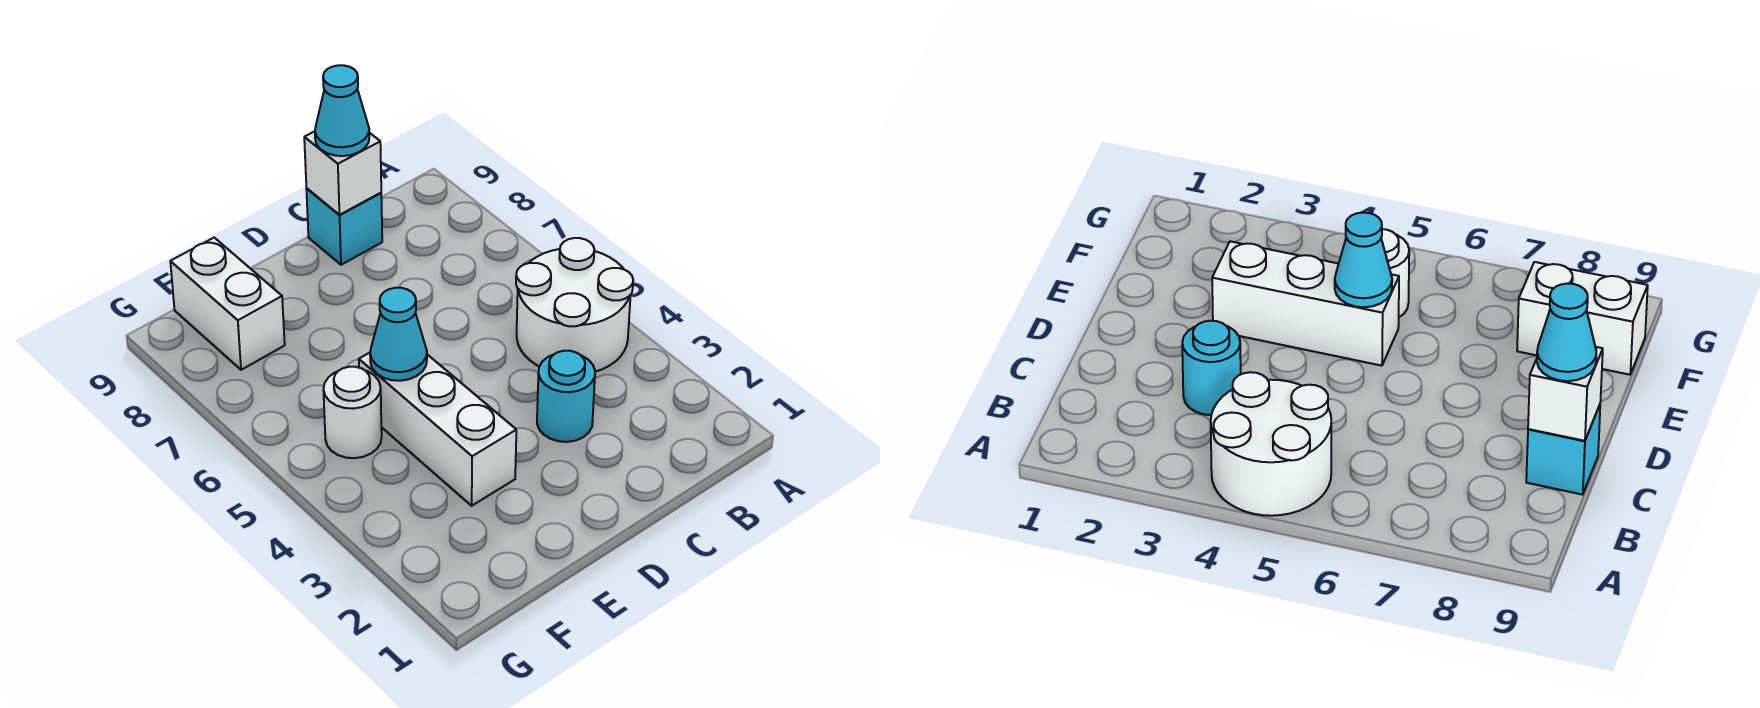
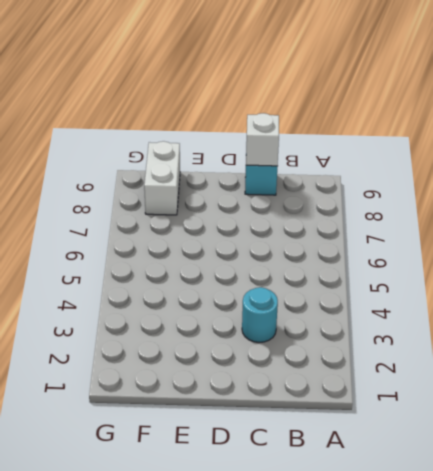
none -> white round brick A4:B5 level 1
none -> white brick E3:E5 level 1

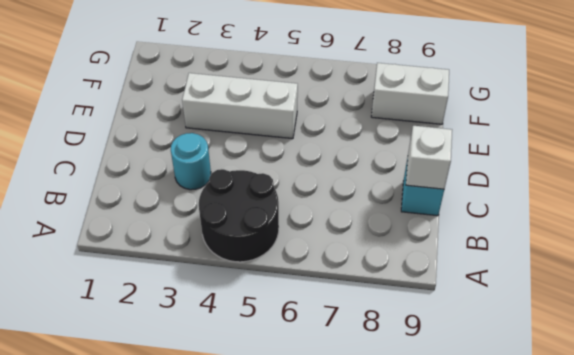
black round brick A4:B5 level 1 -> white round brick A4:B5 level 1
none -> white round brick F5 level 1
none -> cyan cone E5 level 2

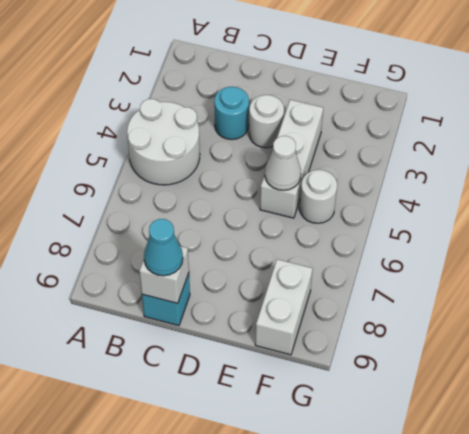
white round brick D3 level 1 -> none
white cone E5 level 2 -> cyan cone E5 level 2

